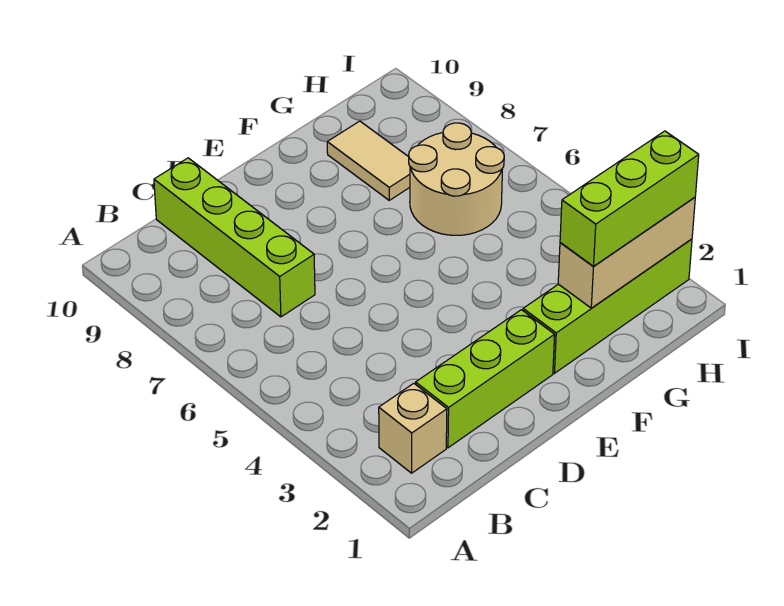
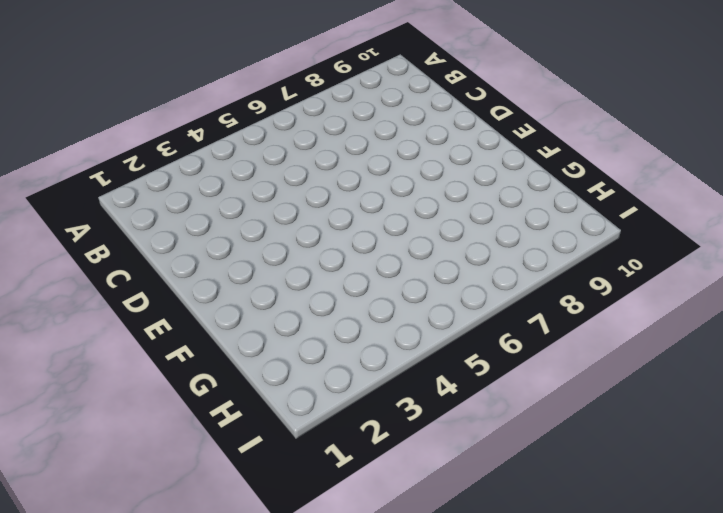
none -> tan brick B2 level 1
none -> lime brick C2:E2 level 1

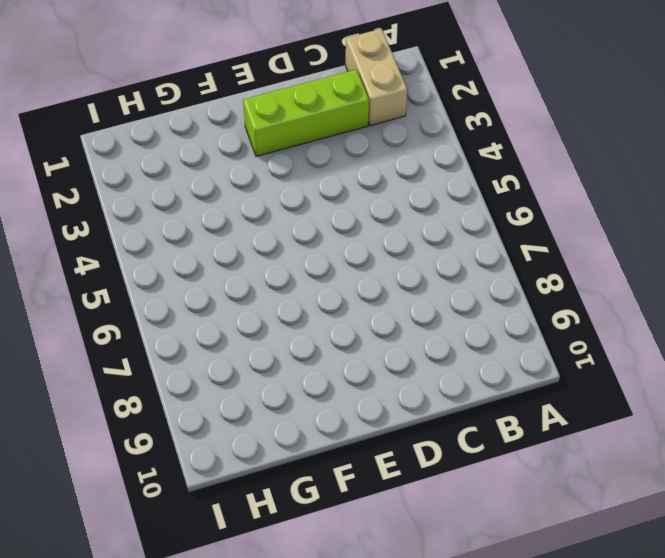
tan brick B1:B2 level 1 -> tan brick B2 level 1
none -> lime brick C7:C10 level 1
none -> lime brick F2:I2 level 1

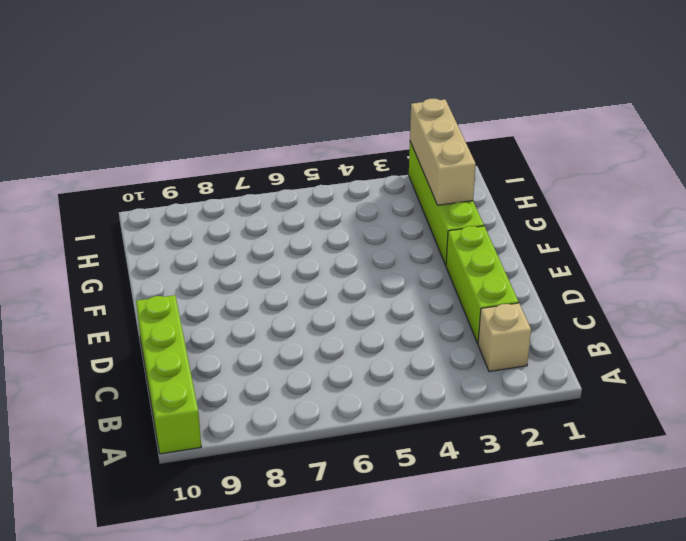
lime brick A10:D10 level 1 -> lime brick C7:C10 level 1
none -> tan round brick G6:H7 level 1
none -> tan tile G8:G9 level 1

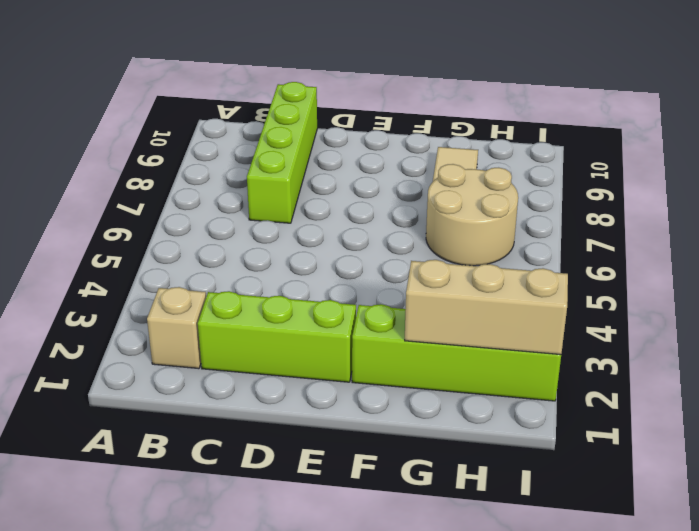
none -> lime brick G2:I2 level 3

